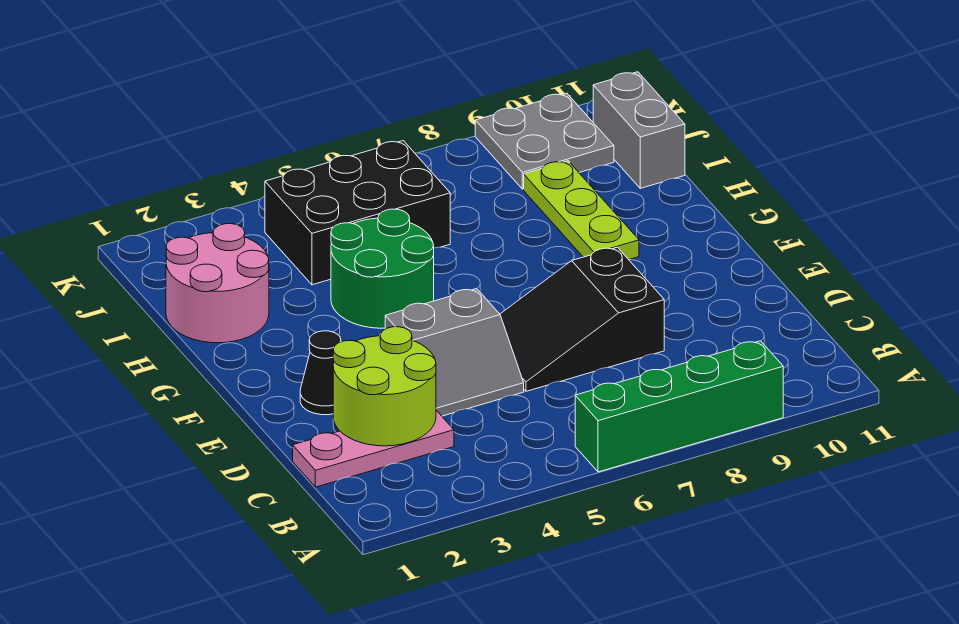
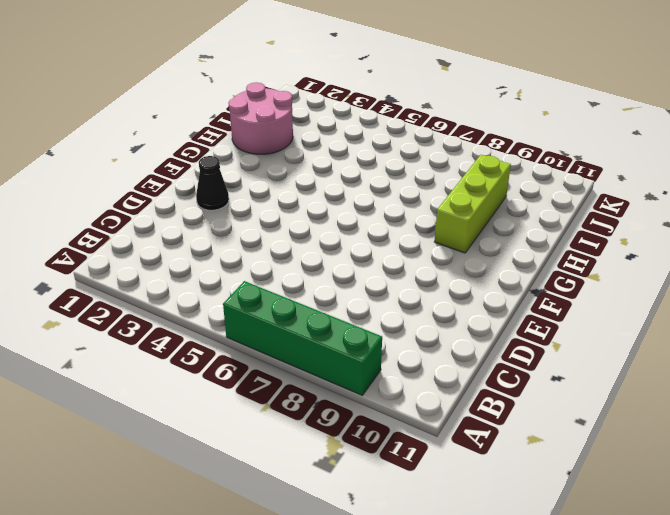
lime brick G9:I9 level 1 -> lime plate G9:I9 level 1
none -> pink plate C1:C3 level 1
none -> grey slope D4:E5 level 1 top E
none -> black slope D6:E8 level 1 top 8

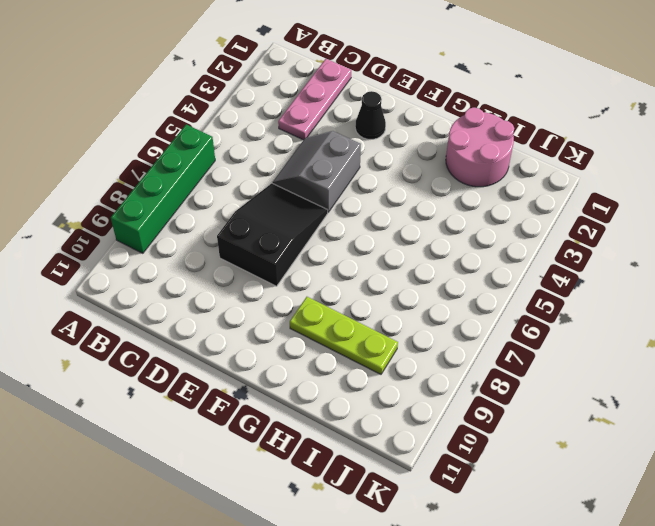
none -> green round brick G4:H5 level 1
none -> black brick I4:J6 level 1
none -> grey brick I11:J11 level 1

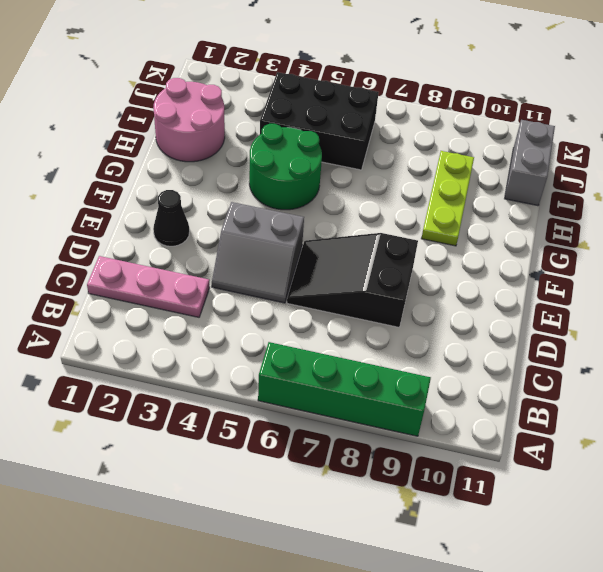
none -> grey plate J9:K10 level 1
none -> lime round brick C2:D3 level 2

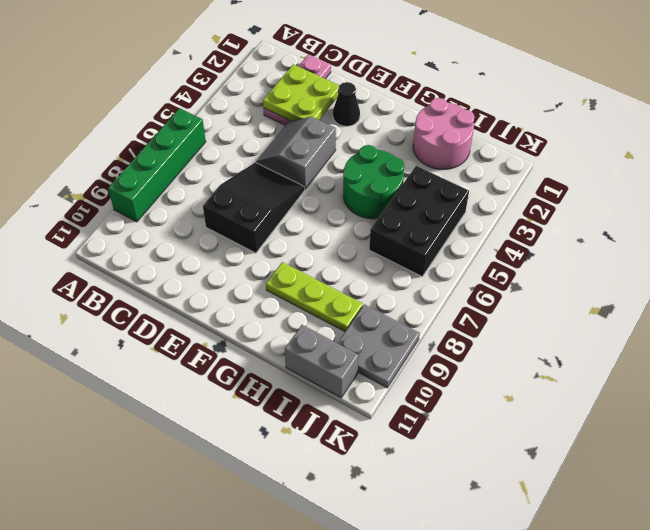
lime plate C2:D3 level 2 -> lime round brick C2:D3 level 2

